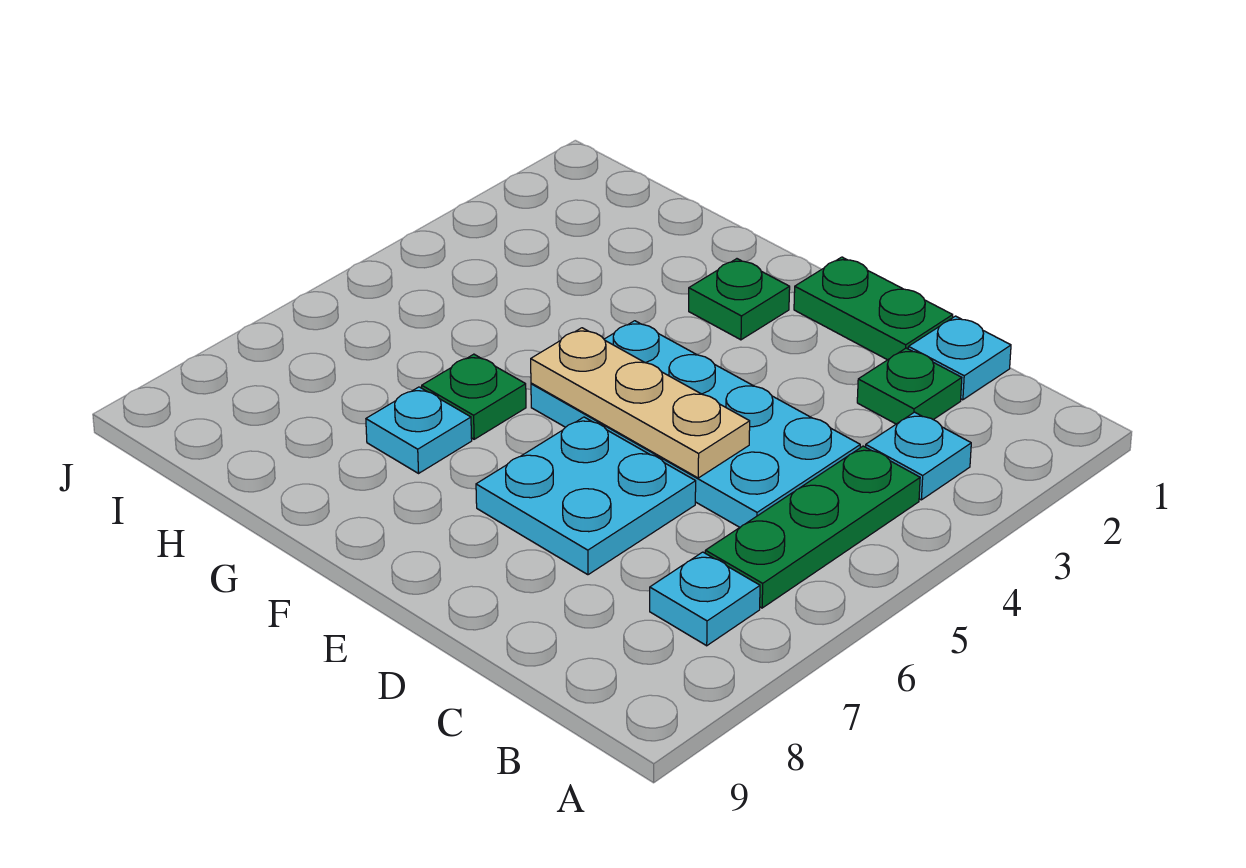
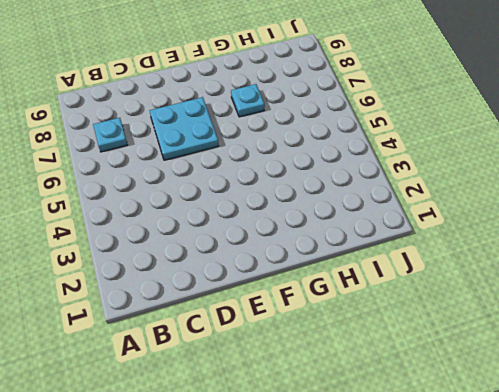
none -> cyan plate B3 level 1
none -> green plate B4:B6 level 1
none -> cyan plate C1 level 1

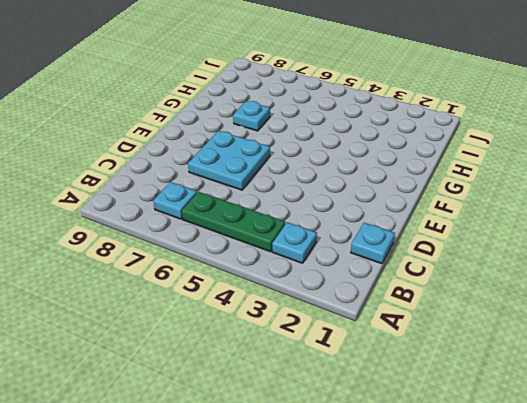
none -> green plate C2 level 1
none -> cyan plate C4:F5 level 1
none -> green plate D1:E1 level 1

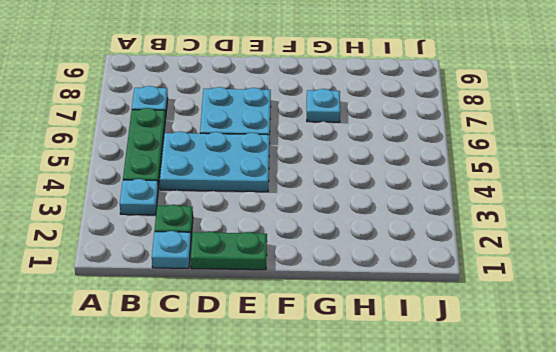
cyan plate C4:E5 level 1 -> cyan plate C4:F5 level 1
none -> green plate F2 level 1
none -> green plate G6 level 1
none -> tan plate D5:F5 level 2

